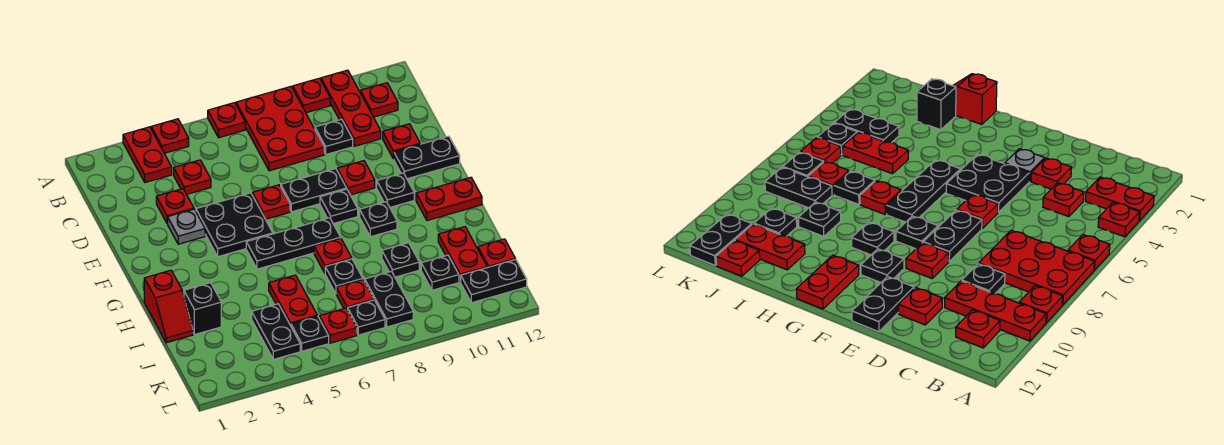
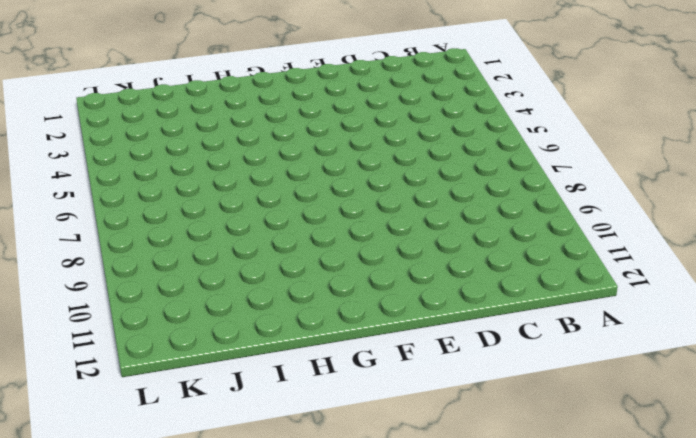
none -> red plate A3:B3 level 1
none -> red plate A4 level 1
none -> red plate A6 level 1
none -> red plate A7:C8 level 1

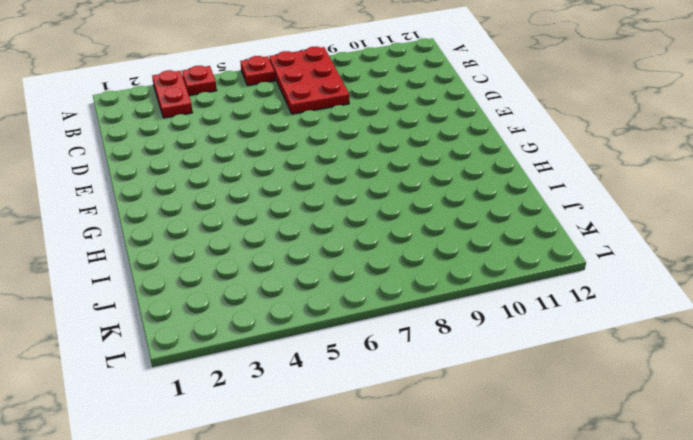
none -> red plate A9 level 1
none -> red plate A10:C10 level 1
none -> red plate B11 level 1
none -> red plate C4 level 1

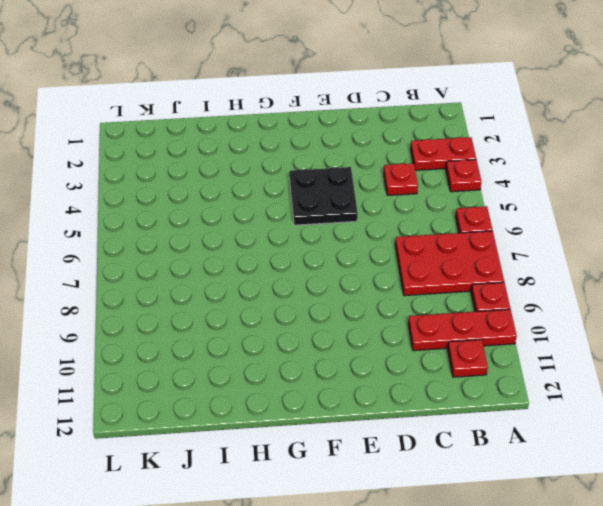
none -> black plate C9 level 1
none -> red plate D3 level 1
none -> red plate D11 level 1
none -> grey plate E3 level 1

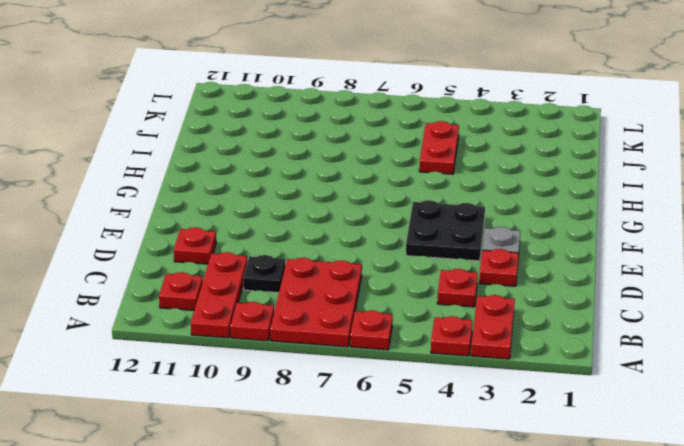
none -> red plate E6 level 1
none -> black plate E7:E8 level 1
none -> red plate E9 level 1
none -> black plate E11:E12 level 1

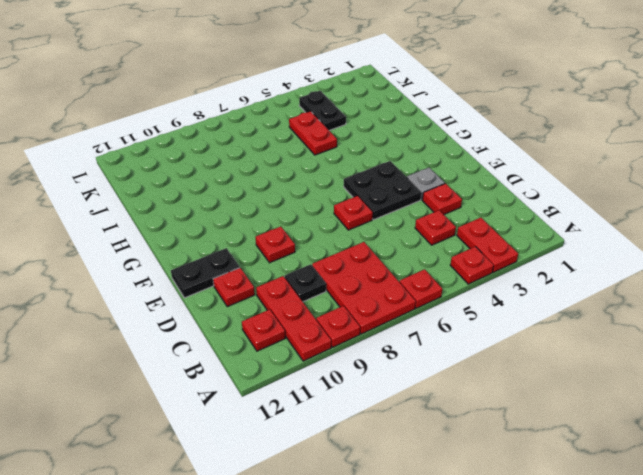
none -> black plate E7:E8 level 1
none -> black plate F8 level 1
none -> black plate F10 level 1
none -> black plate G5:G7 level 1

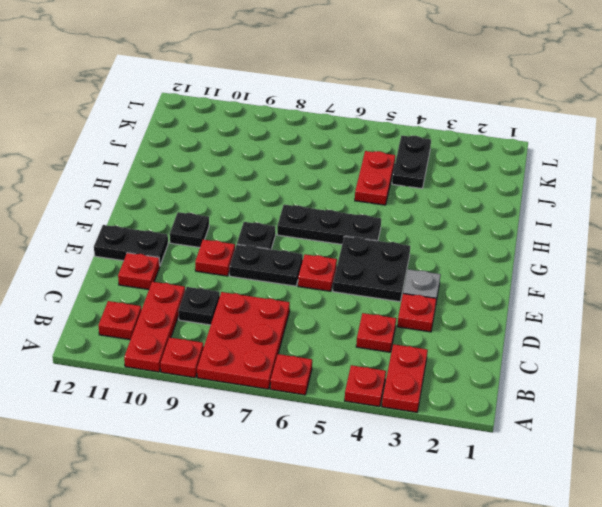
none -> black plate G9 level 1
none -> red plate G11:G12 level 1
none -> red slope H1:I1 level 1 top H
none -> red plate H7 level 1

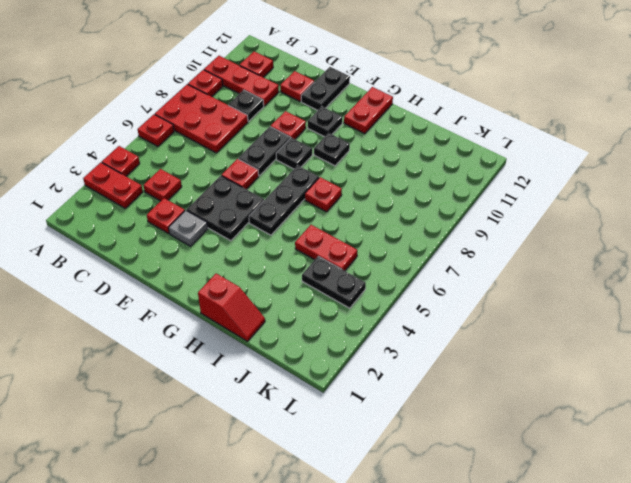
none -> black brick I2 level 1
none -> black plate I7 level 1
none -> black plate I9 level 1
none -> red plate I11:J11 level 1

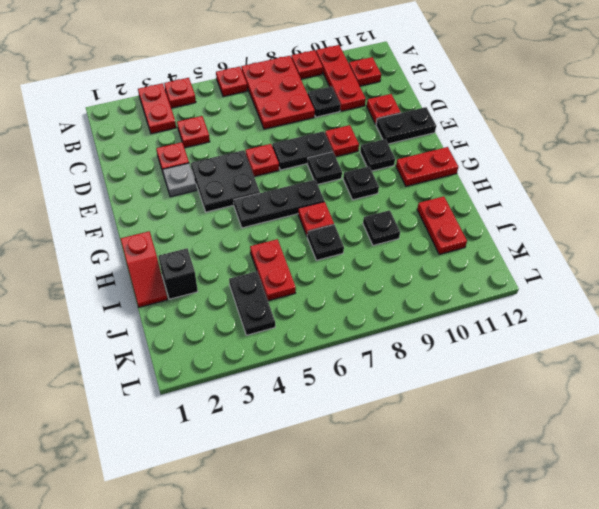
none -> red plate J7 level 1
none -> black plate J8:K8 level 1
none -> black plate J10 level 1
none -> red plate J12 level 1

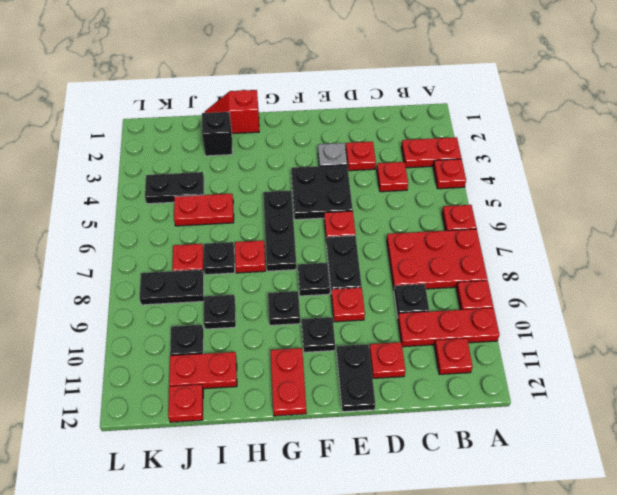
none -> black plate K5 level 1
none -> red plate K6 level 1
none -> black plate K7 level 1
none -> black plate K11:K12 level 1

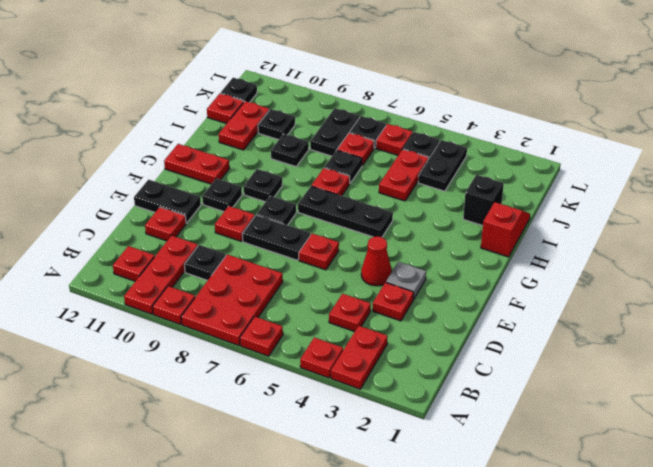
red cone E4 level 1 -> black plate E4:F5 level 1
black plate K12 level 1 -> black plate K11:K12 level 1

